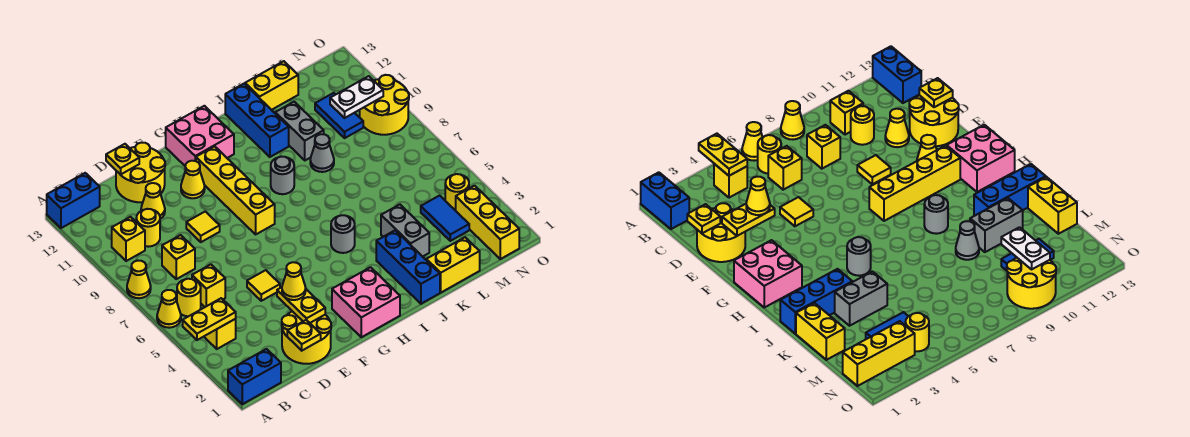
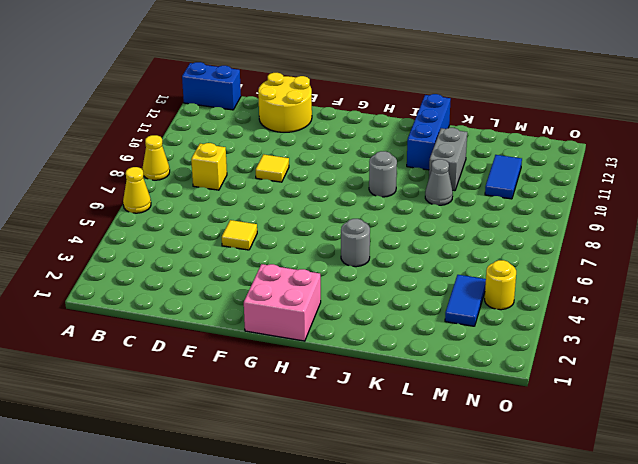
none -> blue brick A1:B1 level 1
none -> yellow brick B4 level 1
none -> yellow round brick B6 level 1
none -> yellow brick B10 level 1

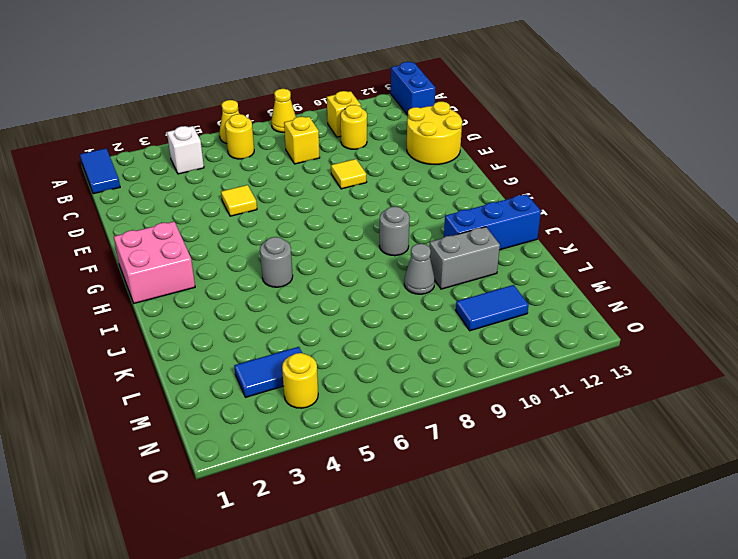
blue tile A1:B1 level 1 -> blue brick A1:B1 level 1
white brick B4 level 1 -> yellow brick B4 level 1
none -> yellow brick C6 level 1
none -> yellow round brick D1:E2 level 1
none -> yellow cone D11 level 1
none -> yellow cone F11 level 1

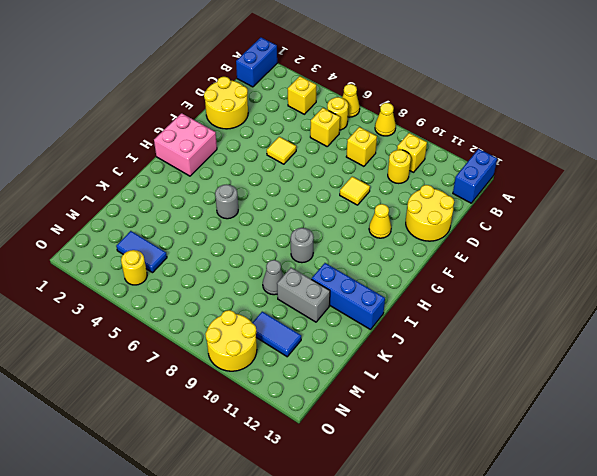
none -> yellow cone D11 level 1
none -> yellow brick G8:G11 level 1
none -> pink brick G12:H13 level 1
none -> blue brick J1:J3 level 1

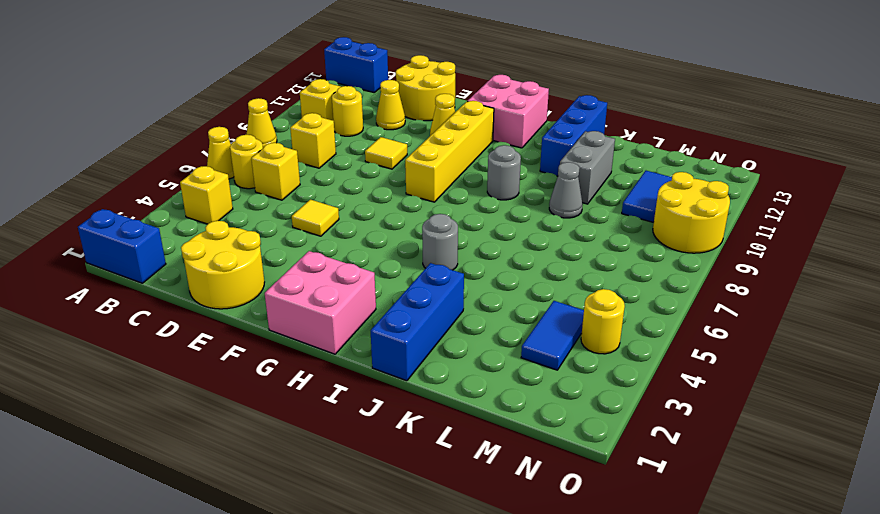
none -> yellow brick K1:L1 level 1
none -> grey brick K3:K4 level 1
none -> yellow brick K13:L13 level 1
none -> yellow brick N1:N3 level 1

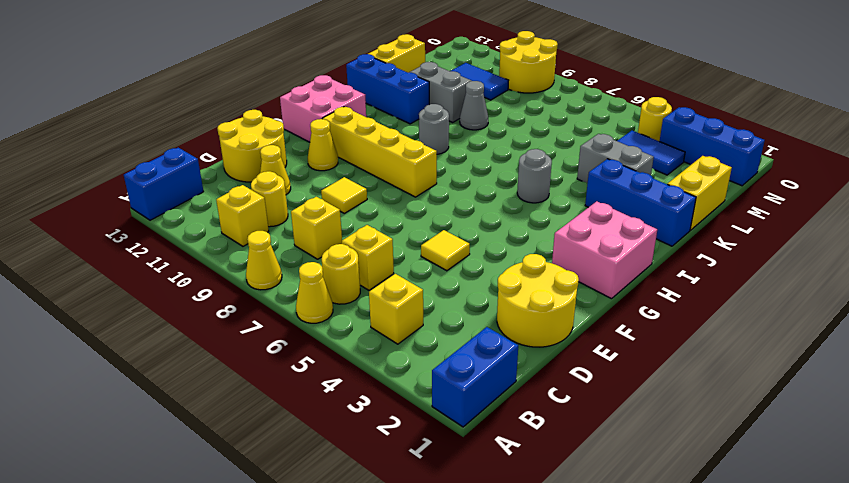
blue brick N1:N3 level 1 -> yellow brick N1:N3 level 1
none -> yellow plate A4:B4 level 2
none -> yellow plate D1 level 2
none -> yellow plate D13 level 2
none -> yellow plate E2:E3 level 2

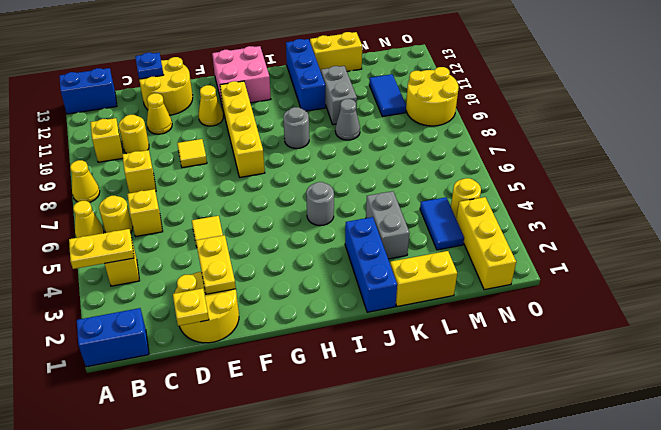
blue plate D13 level 2 -> yellow plate D13 level 2
none -> pink brick G1:H2 level 1
none -> white plate M10:N10 level 2
none -> yellow cone E3 level 3

